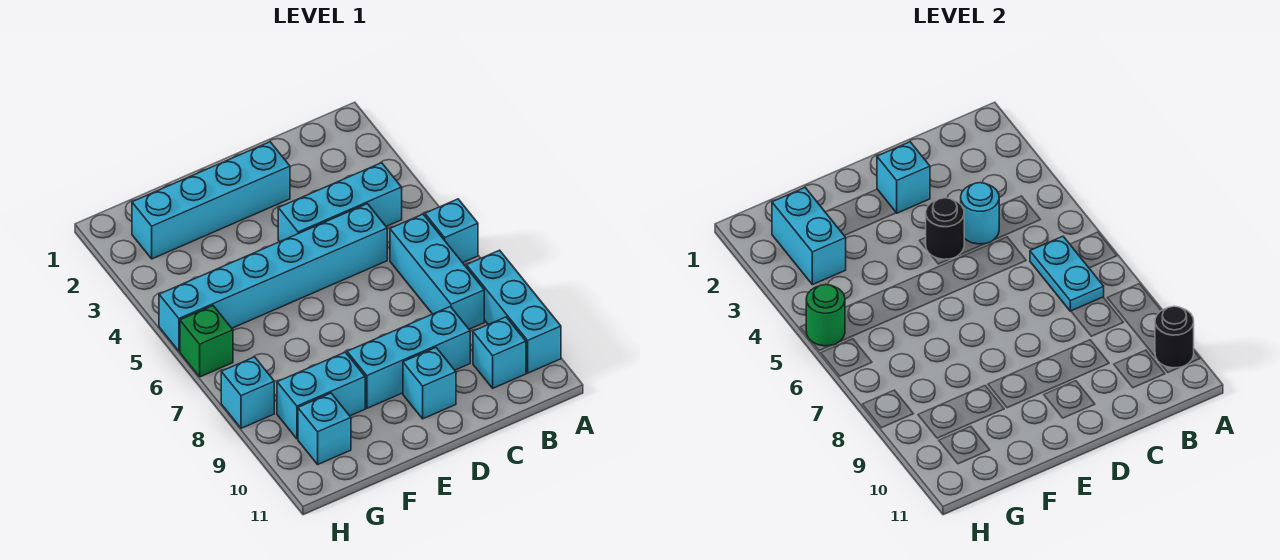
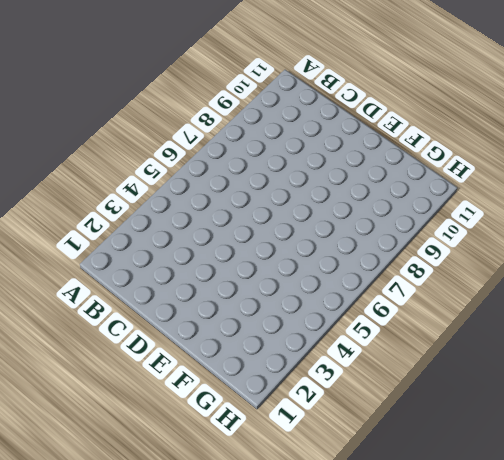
none -> cyan brick A6 level 1
none -> cyan brick A8:A10 level 1
none -> cyan brick B4:D4 level 1

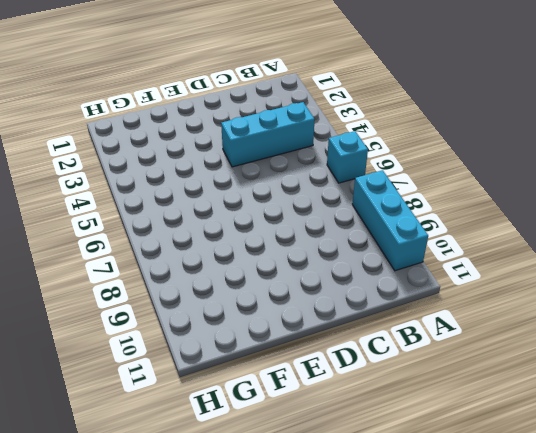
none -> cyan brick B6:B8 level 1
none -> cyan brick B10 level 1
none -> cyan brick C5:H5 level 1

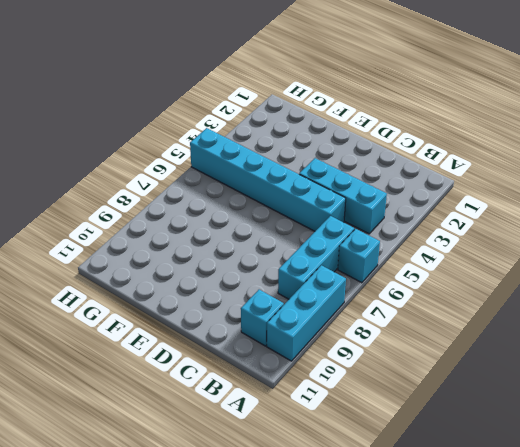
none -> cyan brick C9:E9 level 1
none -> cyan brick D2:G2 level 1
none -> cyan brick D10 level 1

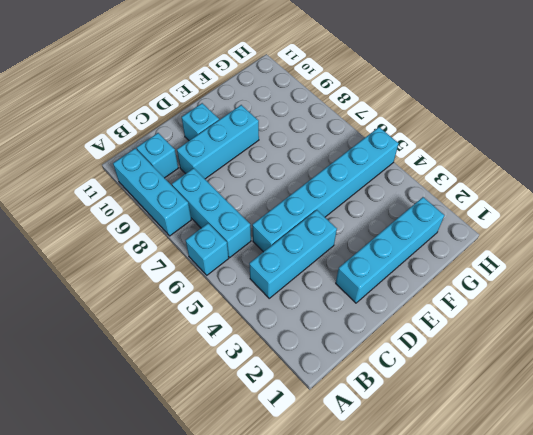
none -> cyan brick F9:G9 level 1
none -> cyan brick G10 level 1
none -> green brick H6 level 1

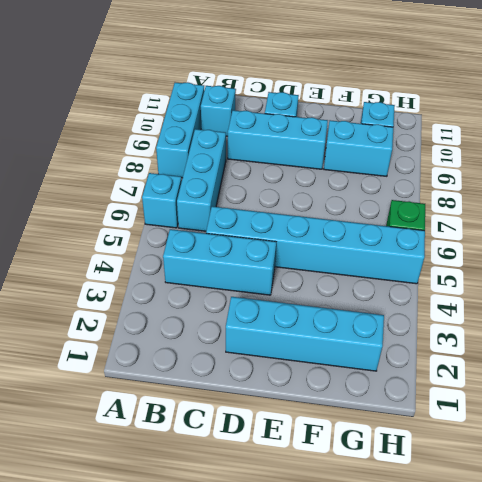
none -> cyan brick H8 level 1
none -> black round brick A10 level 2
none -> cyan plate B6:B7 level 2

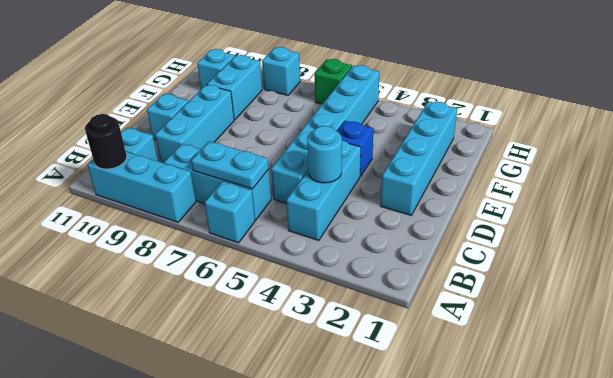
blue brick E4 level 1 -> none
none -> cyan brick D2 level 2
none -> black round brick D4 level 2
none -> cyan brick G2:G3 level 2

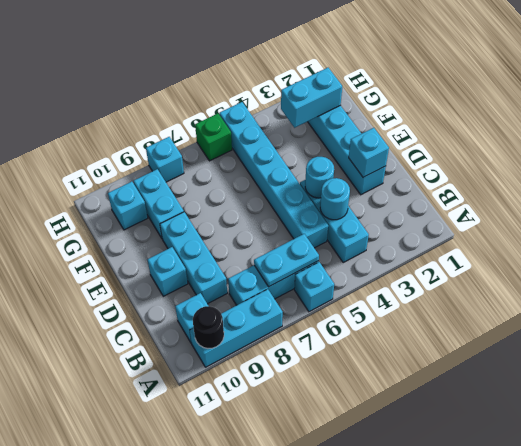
cyan round brick D4 level 2 -> black round brick D4 level 2
none -> green round brick H5 level 2

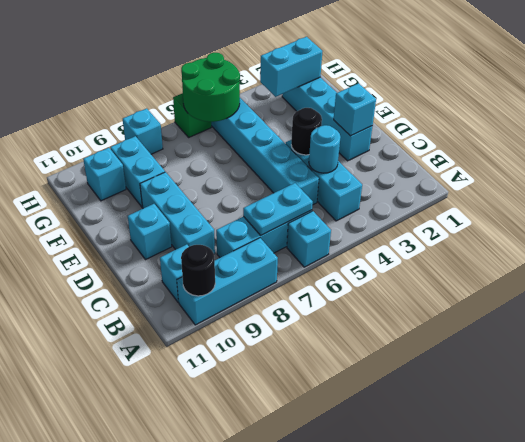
green round brick G5:H6 level 2 -> green round brick H5 level 2

